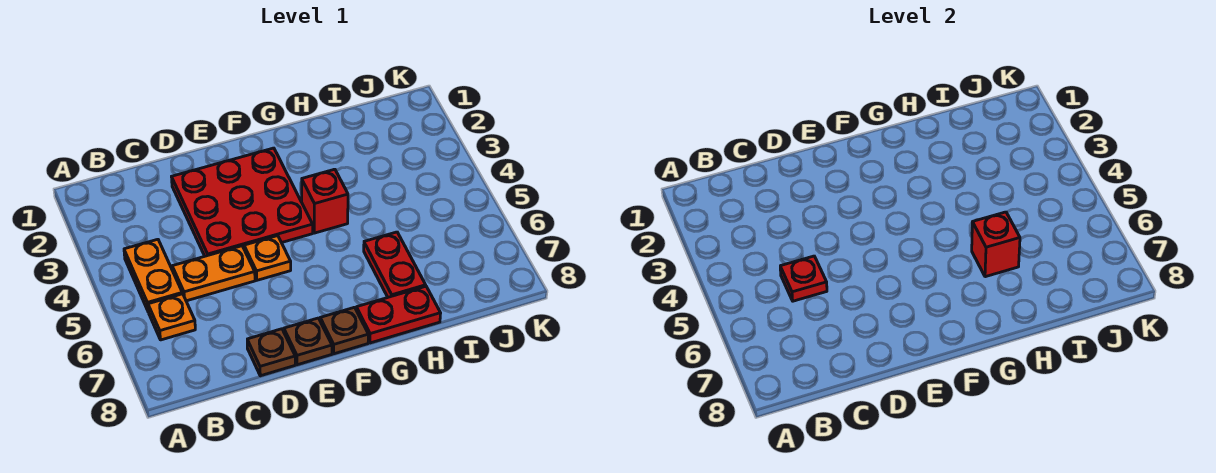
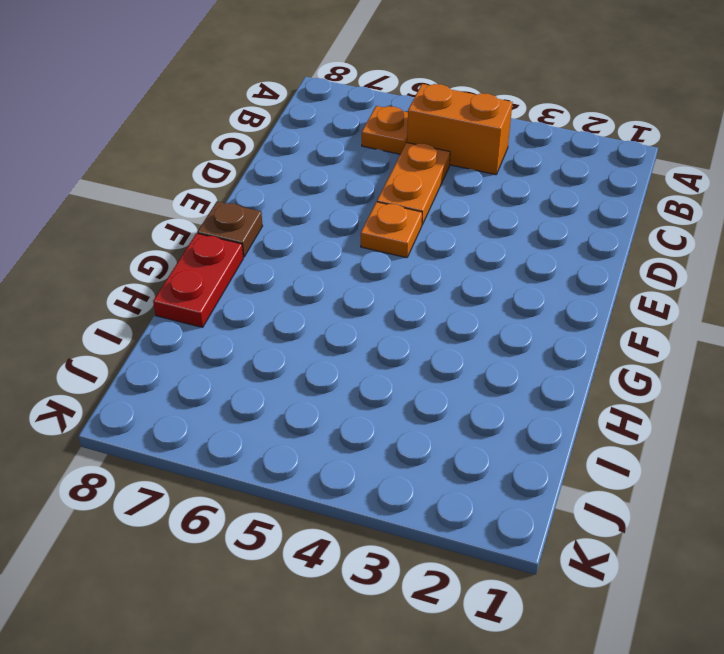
orange brick B4:B5 level 1 -> orange plate B4:B5 level 1
none -> red plate D2:F4 level 1
none -> brown plate D8 level 1
none -> brown plate E8 level 1

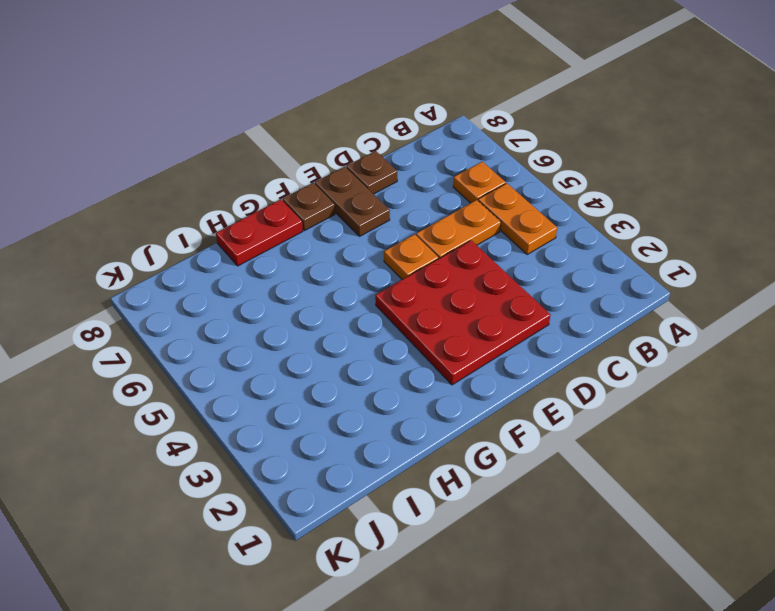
brown plate E7:E8 level 1 -> brown plate E8 level 1
none -> red brick G4 level 1
none -> red plate H6:H7 level 1
none -> red plate C5 level 2

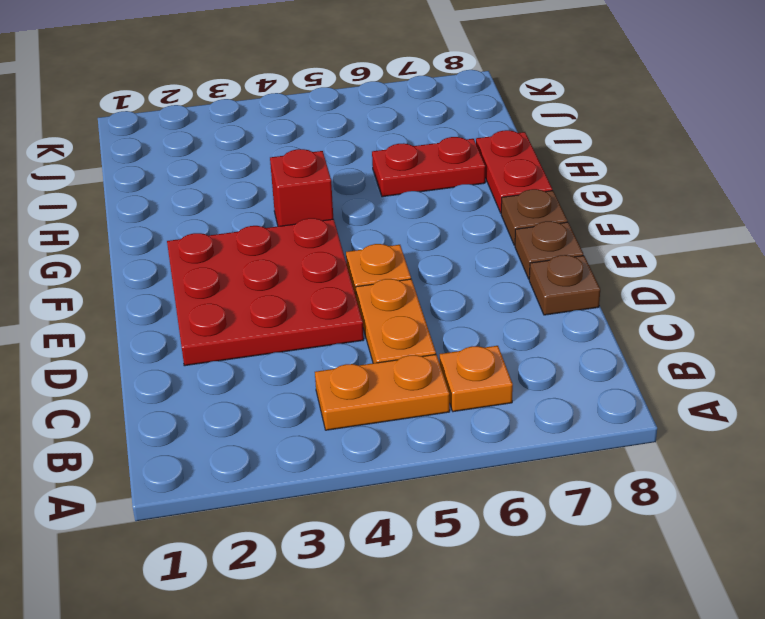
none -> red plate C5 level 2
none -> red brick H6 level 2

